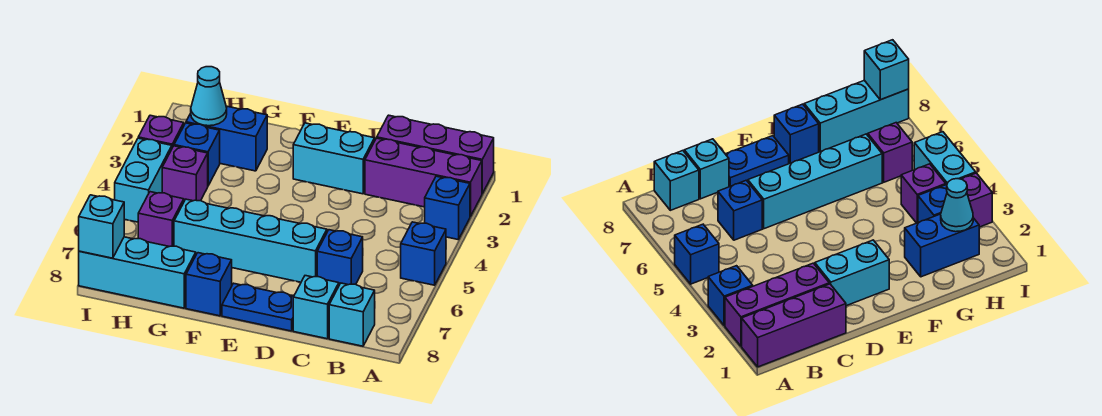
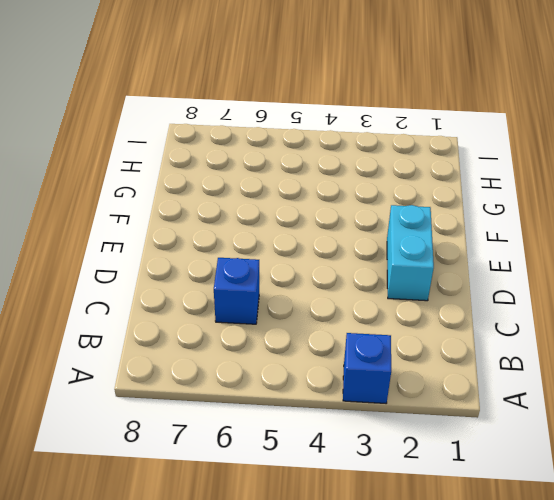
none -> purple brick A1:C1 level 1
none -> purple brick A2:C2 level 1
none -> blue brick A5 level 1

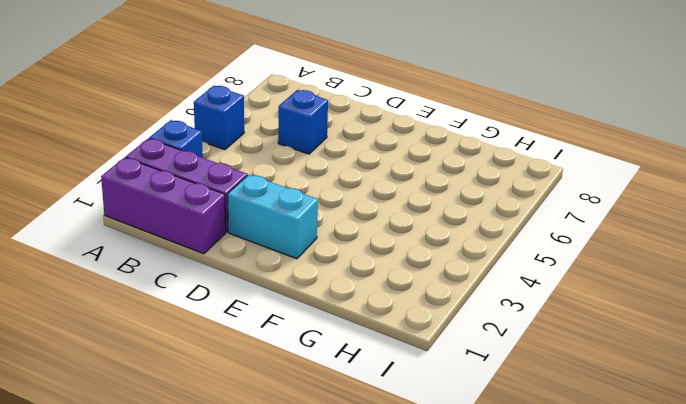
none -> cyan brick B8 level 1
none -> cyan brick C8 level 1
none -> cyan brick D6:G6 level 1

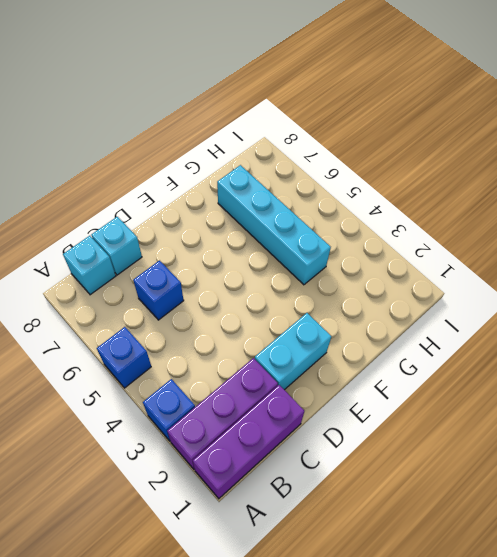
cyan brick G4:G7 level 1 -> cyan brick D6:G6 level 1
none -> blue plate D8:E8 level 1
none -> blue brick F8 level 1
none -> blue brick G2:H2 level 1

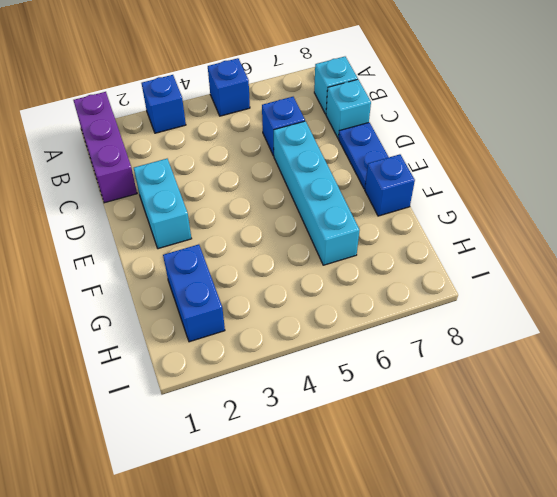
none -> purple brick A2:C2 level 1
none -> cyan brick G8:I8 level 1
none -> blue brick H3 level 1

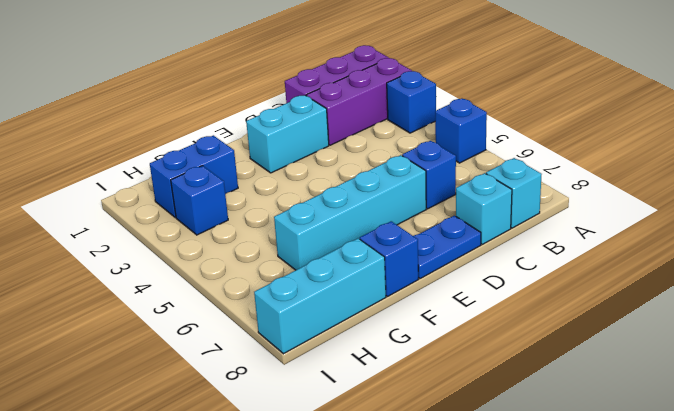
none -> purple brick H4 level 1
none -> purple brick H6 level 1
none -> purple brick I3 level 1

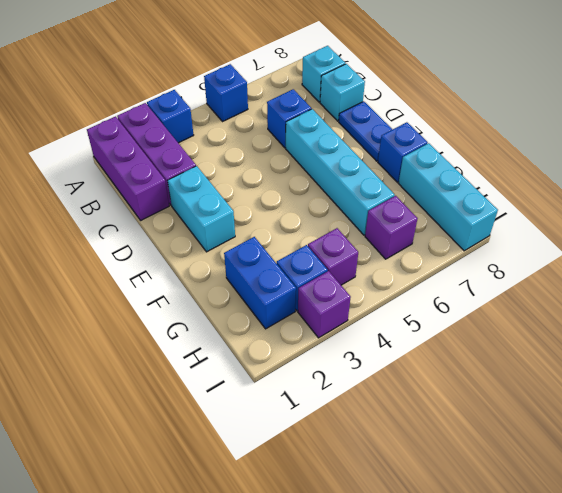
none -> cyan brick I4:I5 level 1
none -> cyan cone H2 level 2
none -> cyan brick I8 level 2

